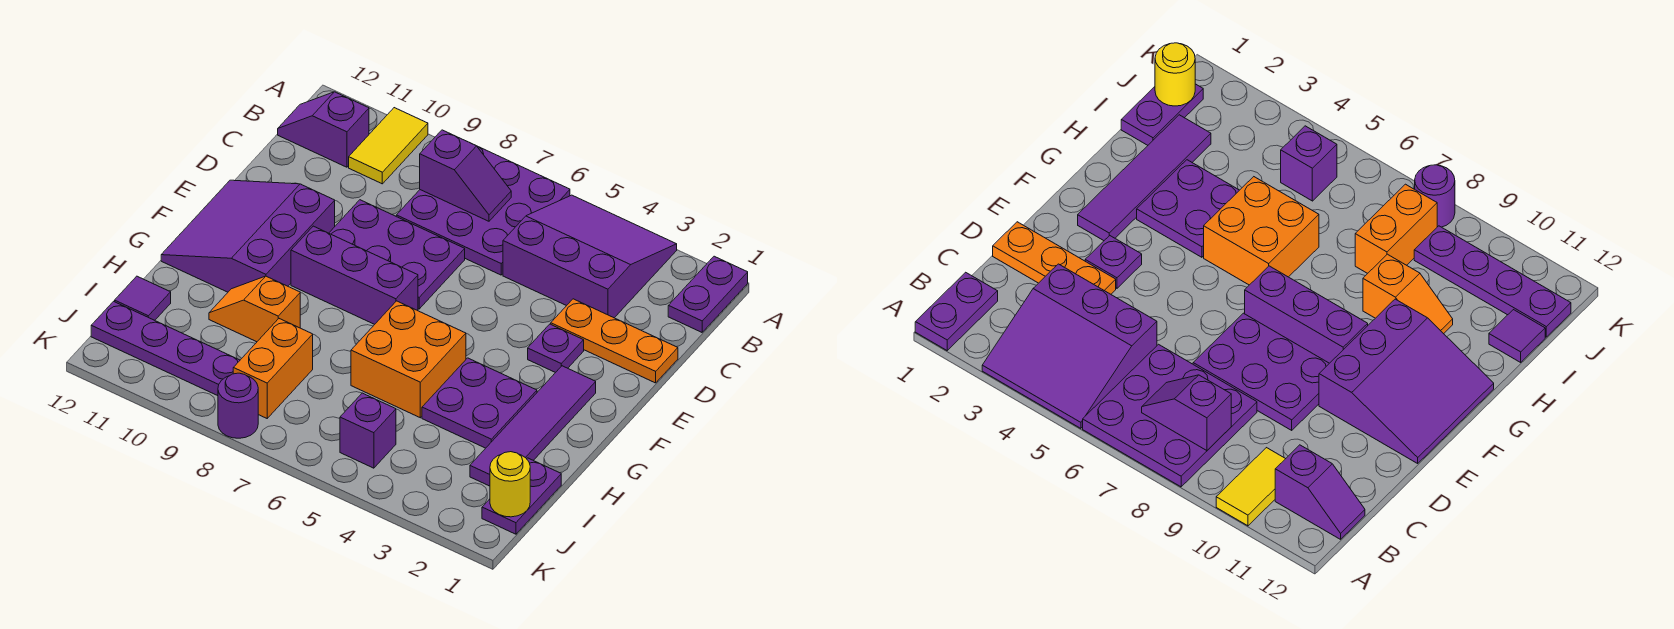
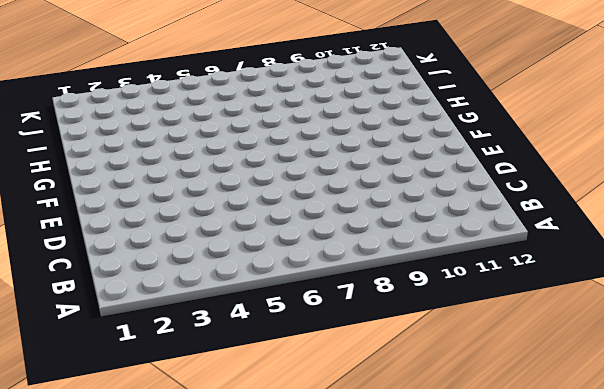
none -> purple plate A1:B1 level 1
none -> purple slope A3:C5 level 1 top C
none -> purple plate A6:C8 level 1

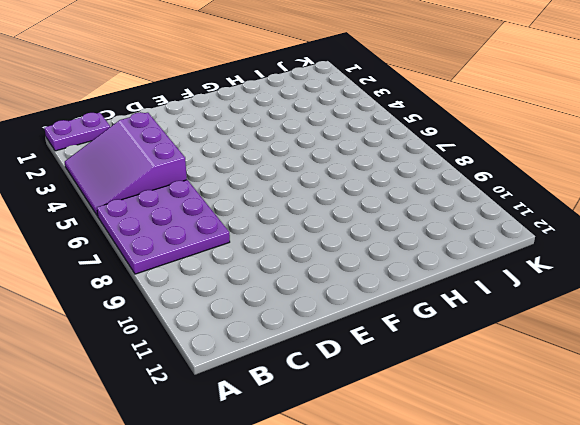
none -> yellow tile A10:B10 level 1
none -> purple slope B11:B12 level 1 top 11
none -> orange plate D1:D3 level 1

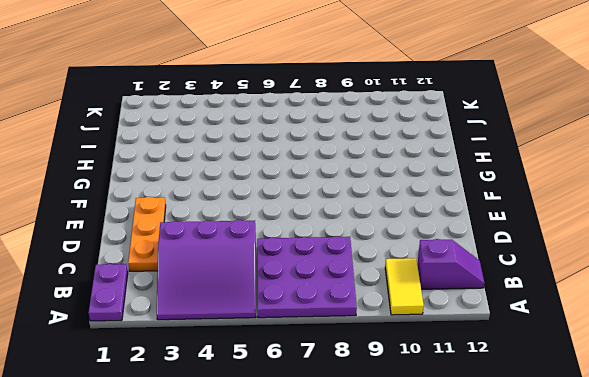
orange plate C2:E2 level 1 -> orange plate D1:D3 level 1
none -> purple plate D7:E9 level 1
none -> purple plate E3 level 1
none -> purple slope E10:G12 level 1 top 10

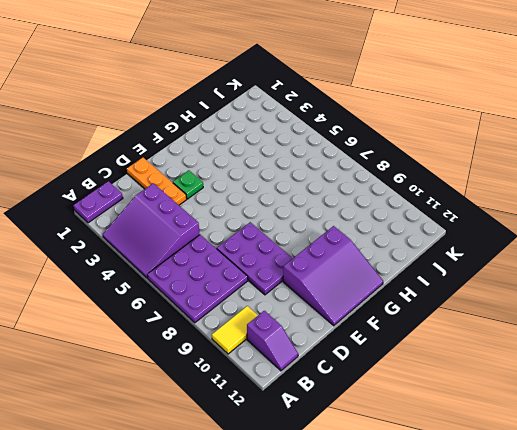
green plate E3 level 1 -> purple plate E3 level 1
none -> purple tile F2:I2 level 1
none -> purple brick F7:F9 level 1
none -> purple plate G3:H4 level 1

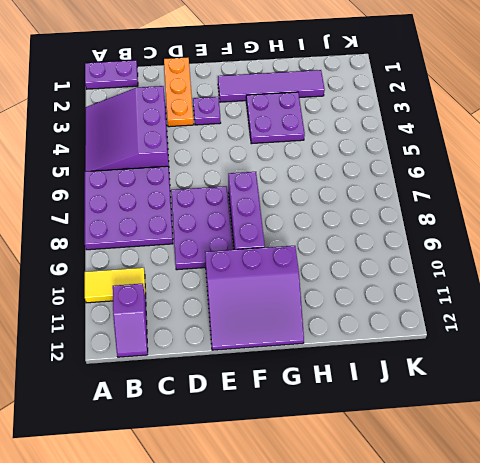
none -> orange brick G5:H6 level 1
none -> orange slope H9:H10 level 1 top 9
none -> purple plate I1:J1 level 1

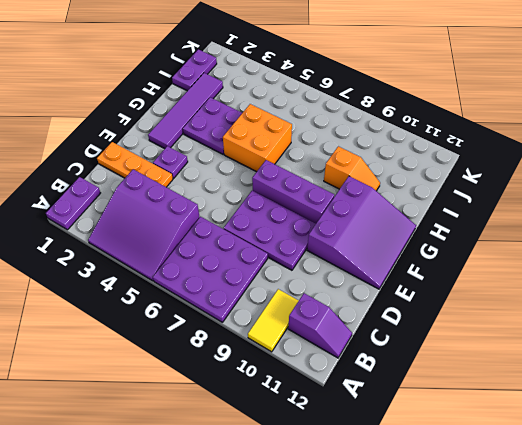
none -> orange brick I8:J8 level 1
none -> purple tile I12 level 1
none -> purple brick J5 level 1

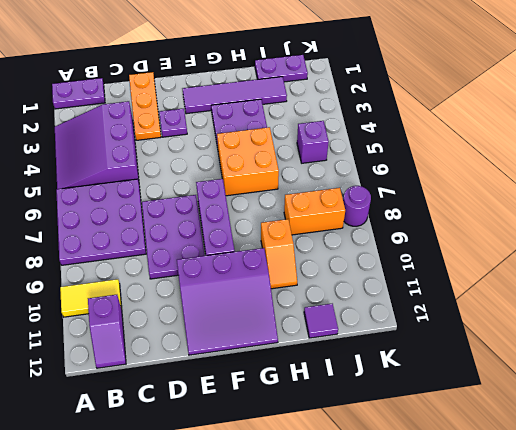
none -> purple plate J9:J12 level 1
none -> purple slope B7:B8 level 2 top 8
none -> yellow round brick J1 level 2

